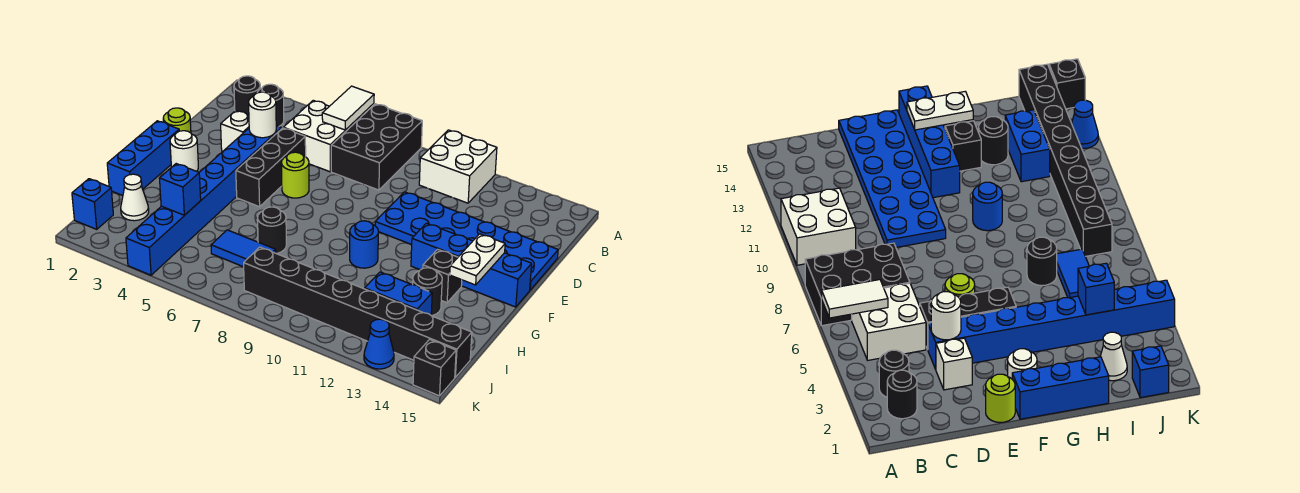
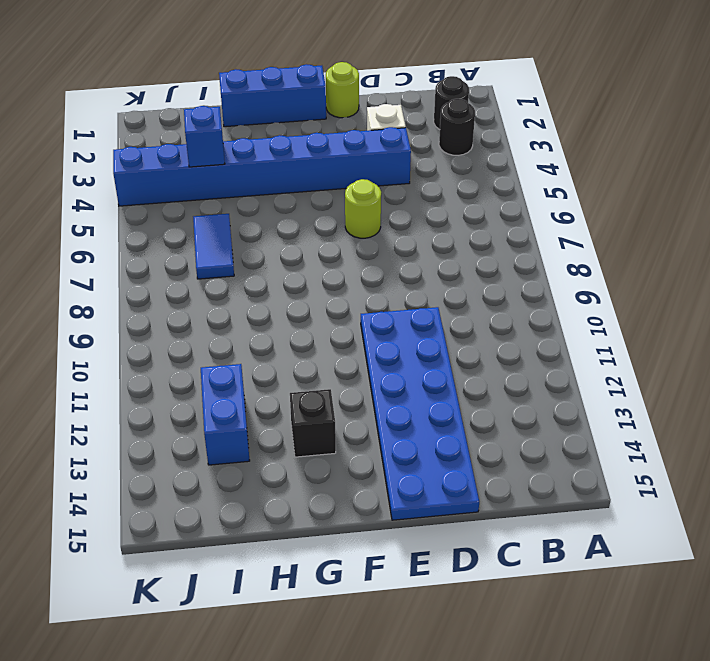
none -> black brick A7:C8 level 1
none -> white brick A10:B11 level 1
none -> white brick B5:C6 level 1

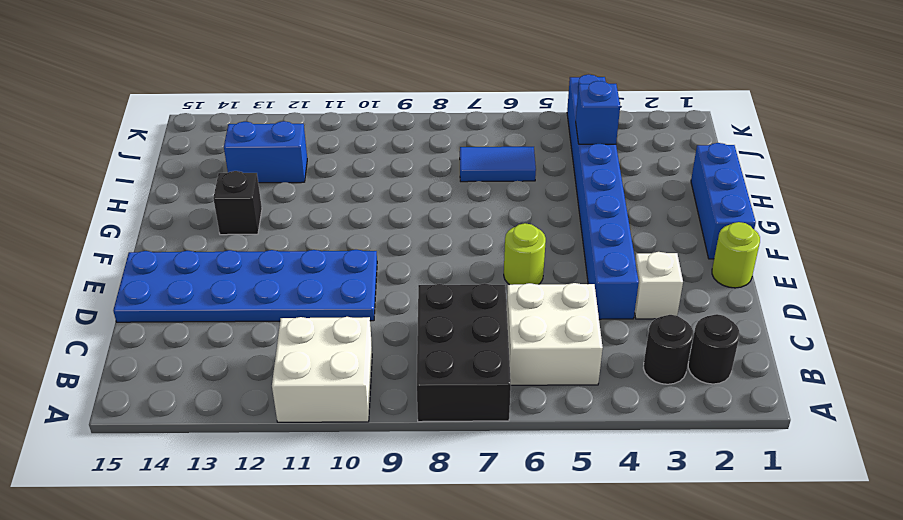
none -> black brick D5:F5 level 1
none -> white round brick F2 level 1
none -> blue brick F12:F15 level 1

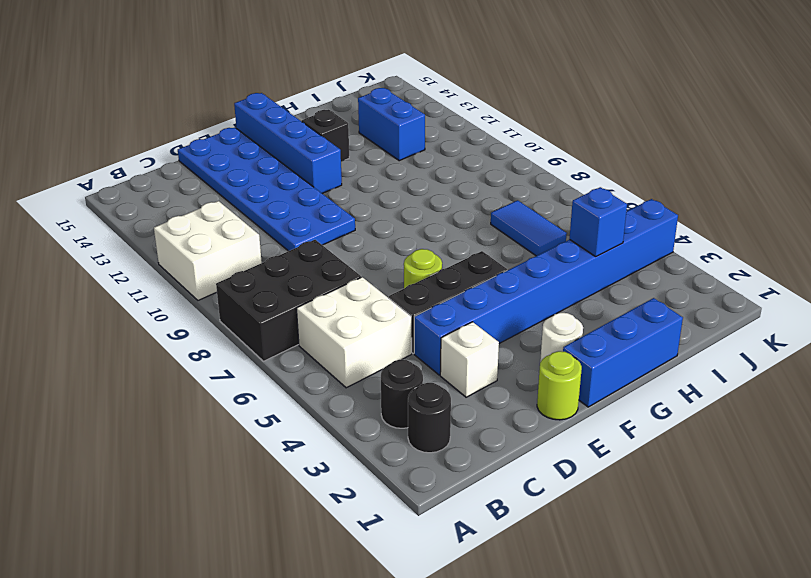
none -> blue round brick G10 level 1
none -> black round brick H7 level 1
none -> black round brick H13 level 1

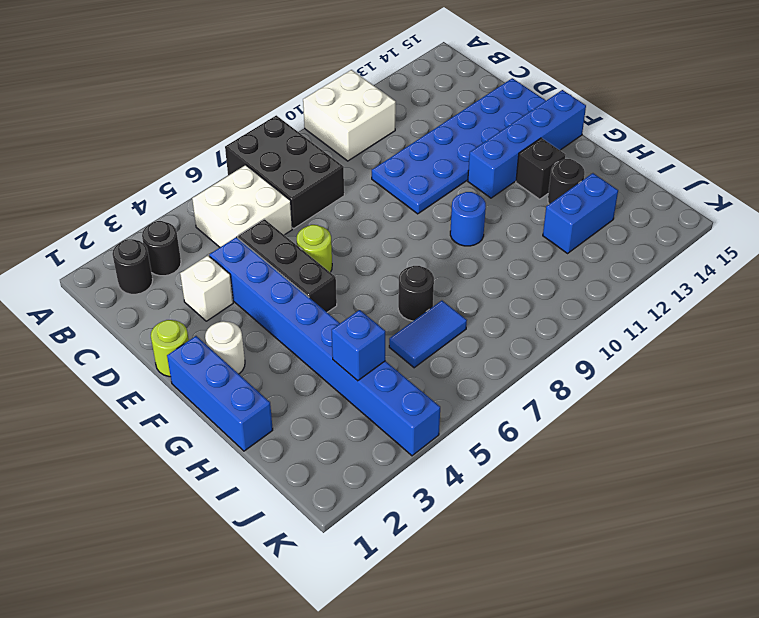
none -> white cone I2 level 1
none -> blue brick J1 level 1
none -> black brick J8:J15 level 1

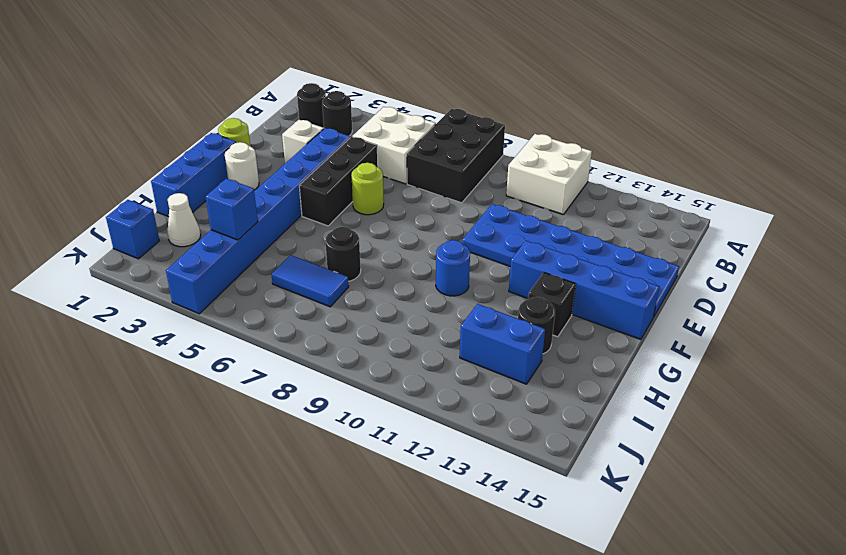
none -> black brick J8:J15 level 1
none -> blue cone K13 level 1
none -> black brick K15 level 1

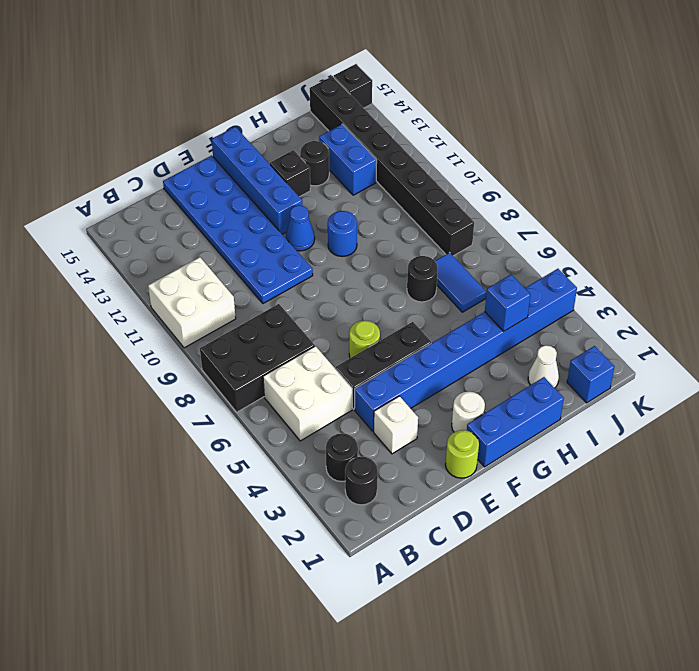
blue cone F11 level 1 -> blue cone K13 level 1
none -> white tile A6:B6 level 2
none -> white round brick D4 level 2
none -> white plate F14:G14 level 2

